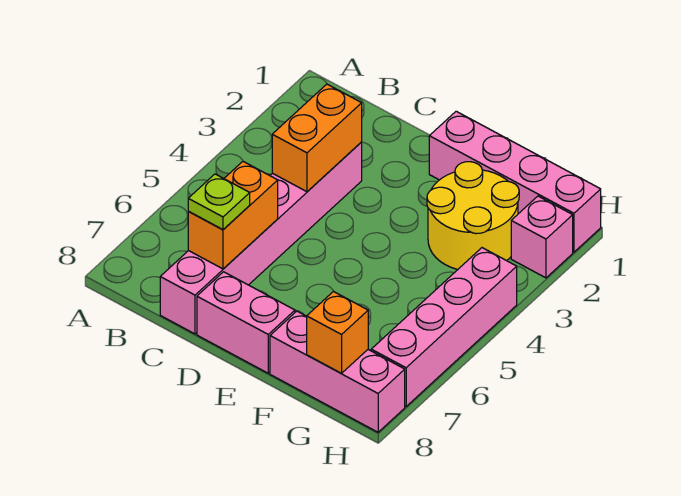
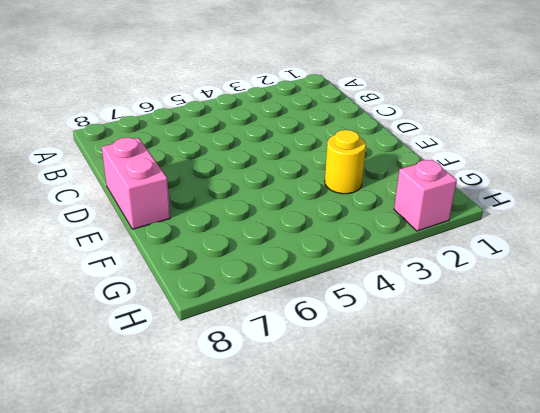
yellow round brick F3 level 1 -> yellow round brick F2:G3 level 1
none -> pink brick C3:C8 level 1
none -> pink brick E1:H1 level 1

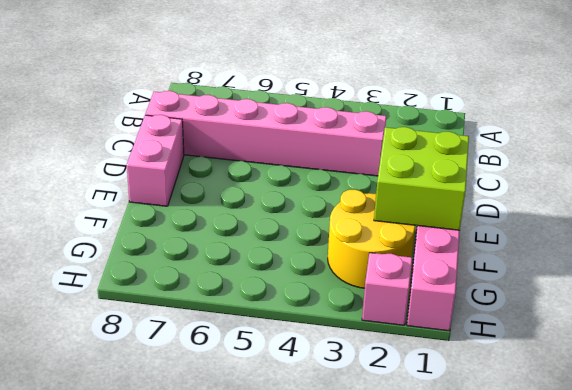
lime brick E1:F2 level 2 -> none
none -> pink brick F8:H8 level 1
none -> pink brick H4:H7 level 1

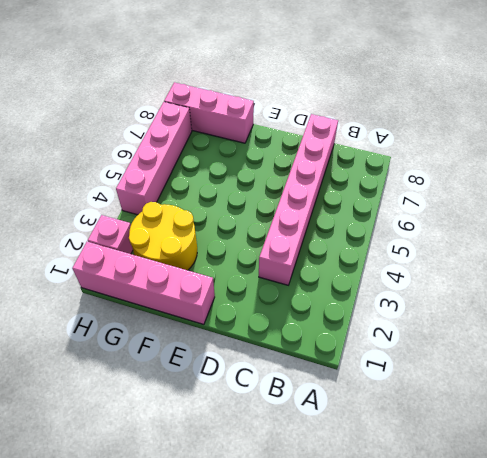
none -> pink brick D8:E8 level 1
none -> orange brick C3:C4 level 2

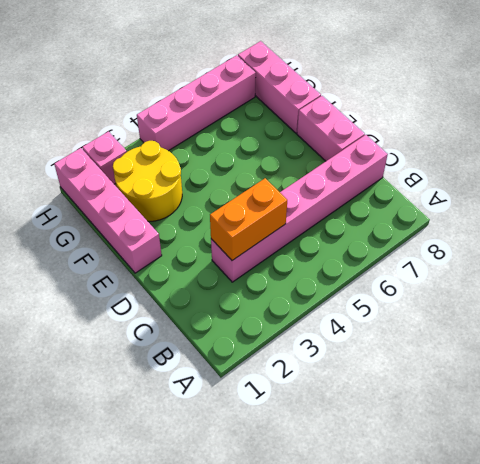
none -> orange brick C6:C7 level 2
none -> orange brick G8 level 2

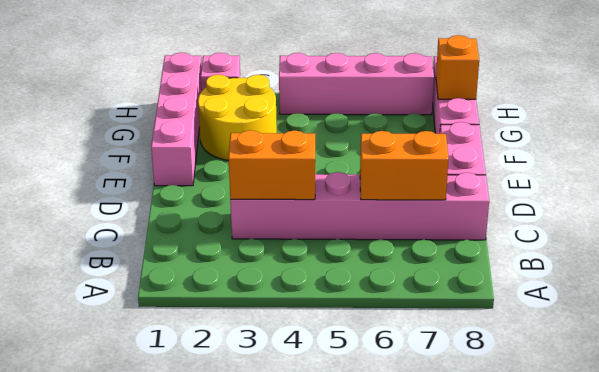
none -> lime plate C7 level 3

